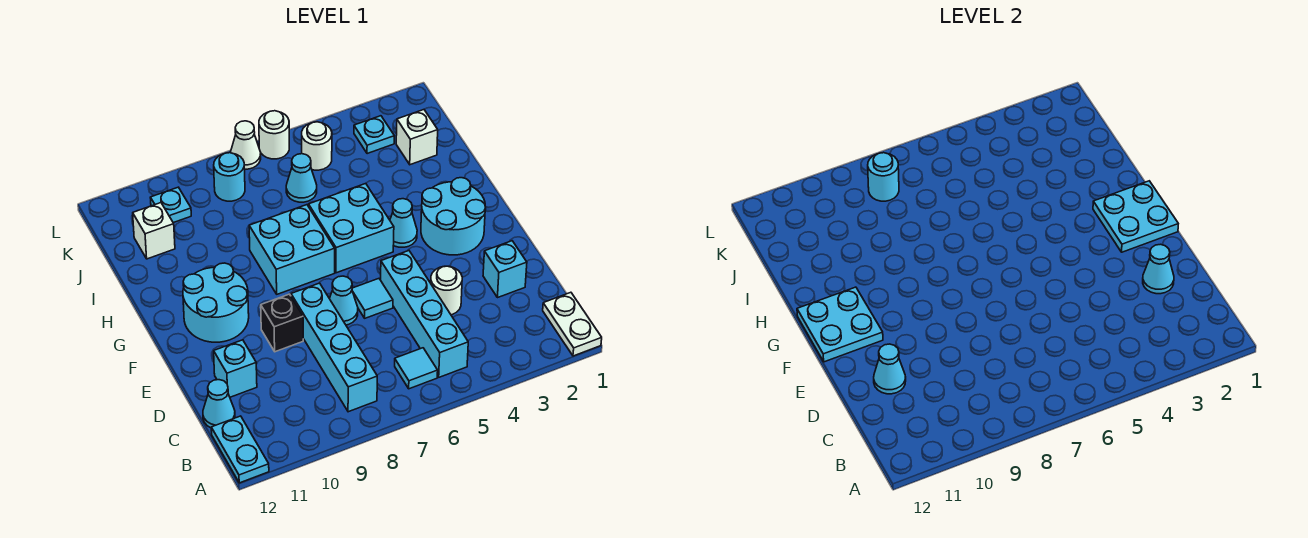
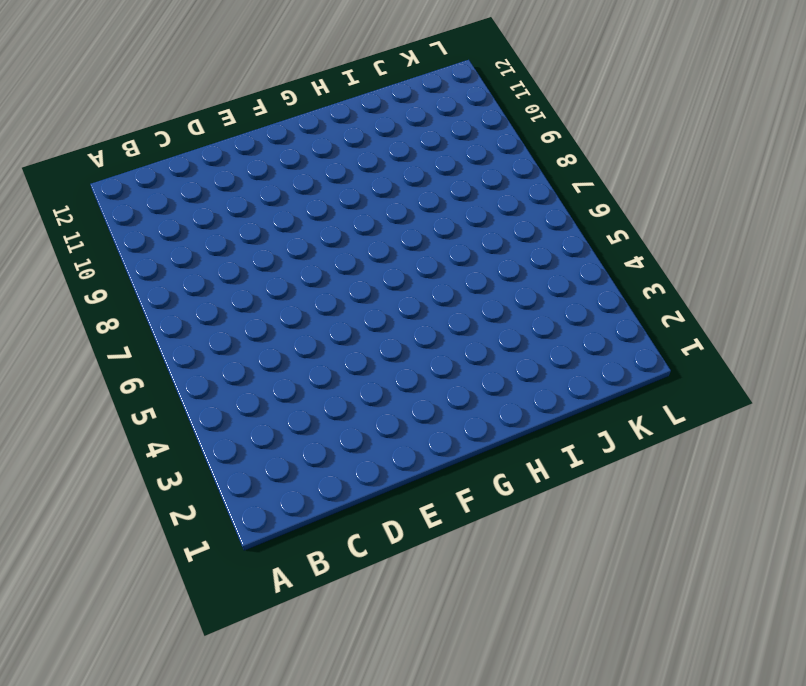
none -> white plate A1:B1 level 1
none -> cyan plate A12:B12 level 1
none -> cyan brick B5:E5 level 1
none -> cyan tile B6 level 1

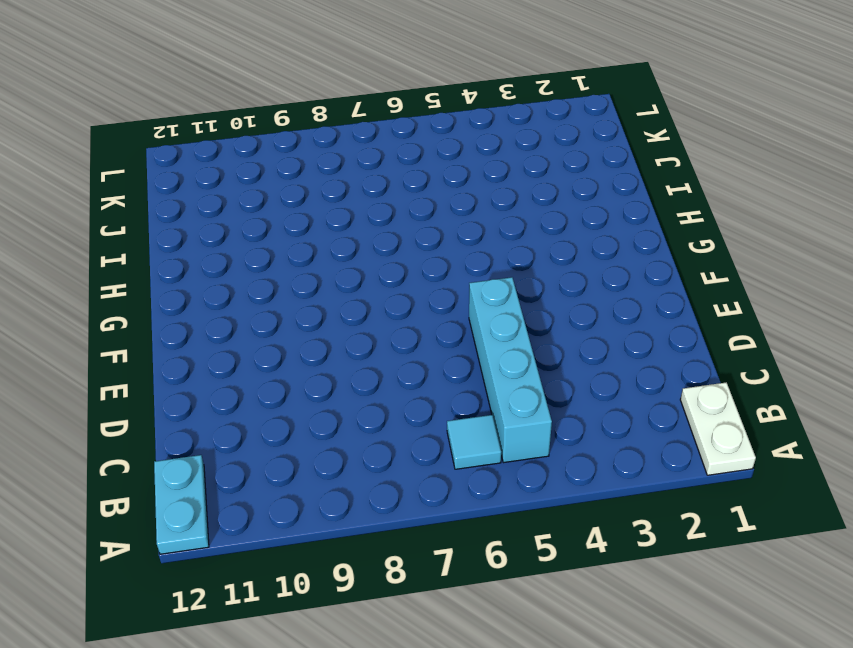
none -> cyan brick B8:E8 level 1
none -> cyan cone C12 level 1
none -> cyan brick D2 level 1
none -> white round brick D4 level 1

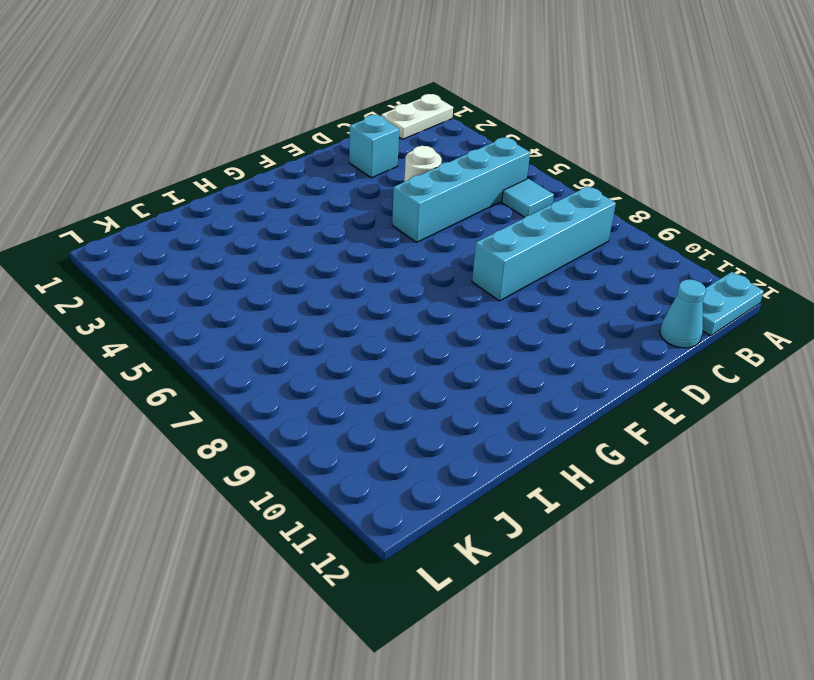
none -> cyan brick D11 level 1
none -> cyan tile E6 level 1
none -> cyan cone E7 level 1
none -> black brick E9 level 1

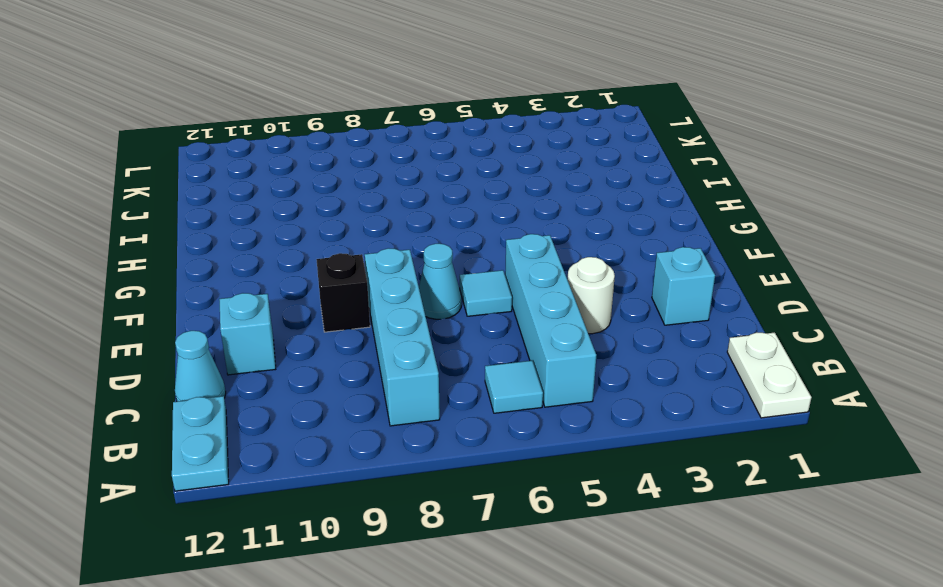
none -> cyan round brick F2:G3 level 1
none -> cyan round brick F10:G11 level 1
none -> cyan cone G4 level 1
none -> cyan brick G5:H6 level 1

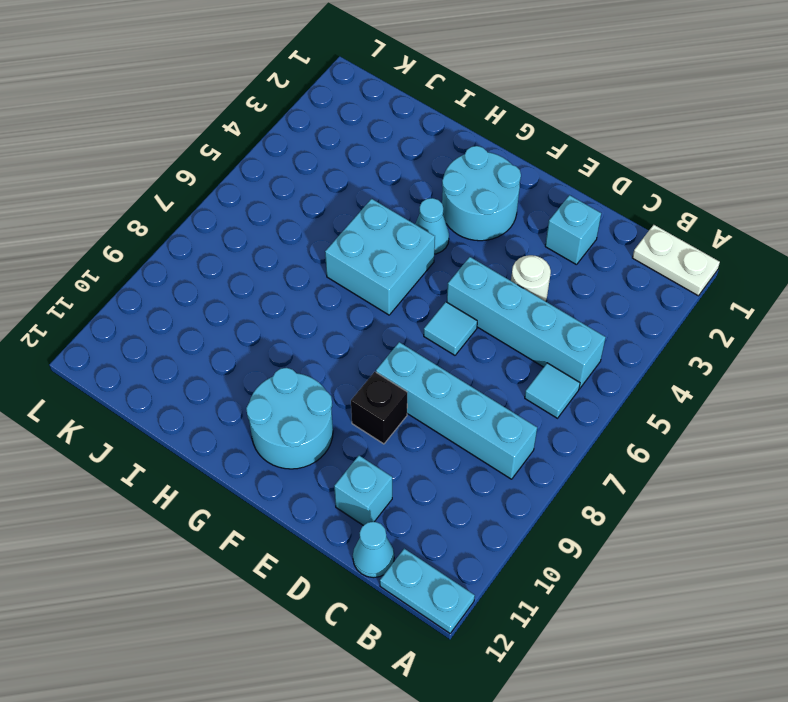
none -> cyan cone E7 level 1
none -> cyan brick G7:H8 level 1
none -> white brick J2 level 1
none -> cyan cone J6 level 1

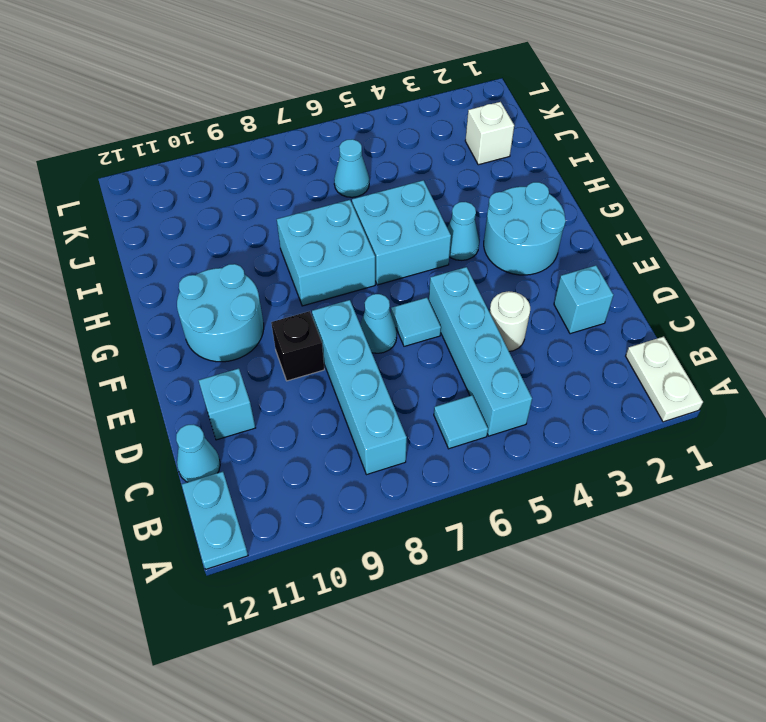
none -> white brick J11 level 1
none -> cyan plate K3 level 1
none -> white round brick K5 level 1
none -> cyan round brick K8 level 1

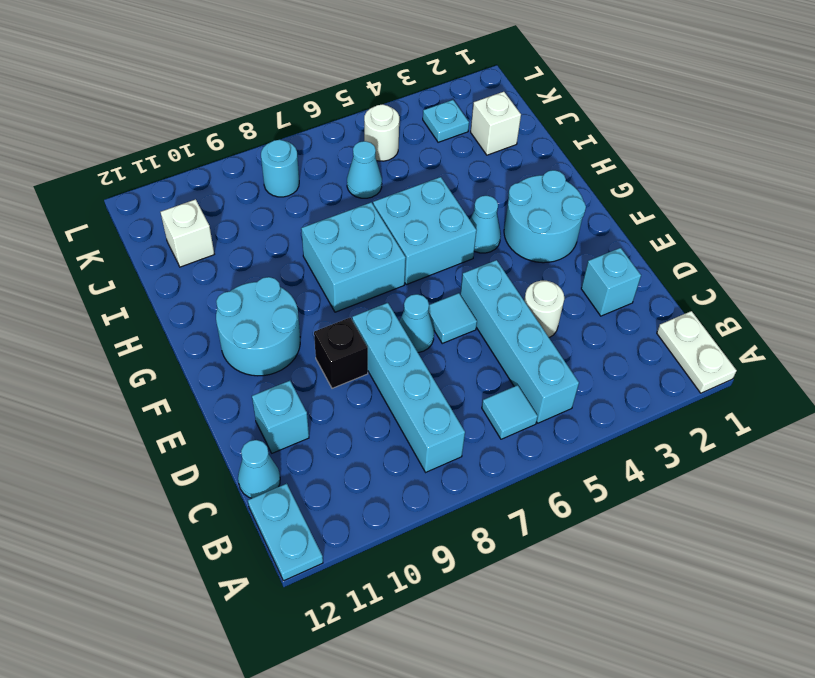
none -> cyan plate K10 level 1
none -> white round brick L6 level 1
none -> white cone L7 level 1
none -> cyan cone D2 level 2

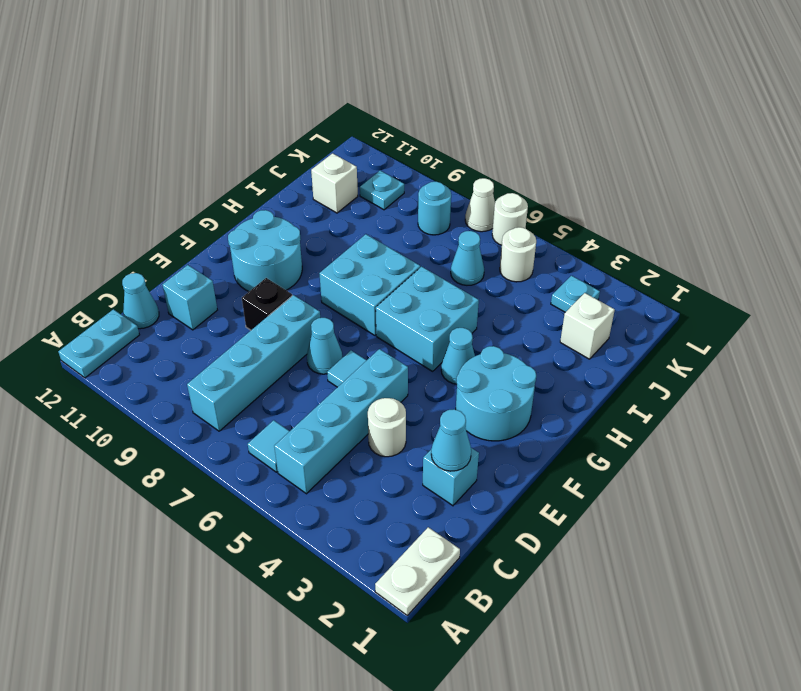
none -> cyan cone D11 level 2
none -> cyan plate F1:G2 level 2
none -> cyan plate F11:G12 level 2
none -> cyan round brick K8 level 2

